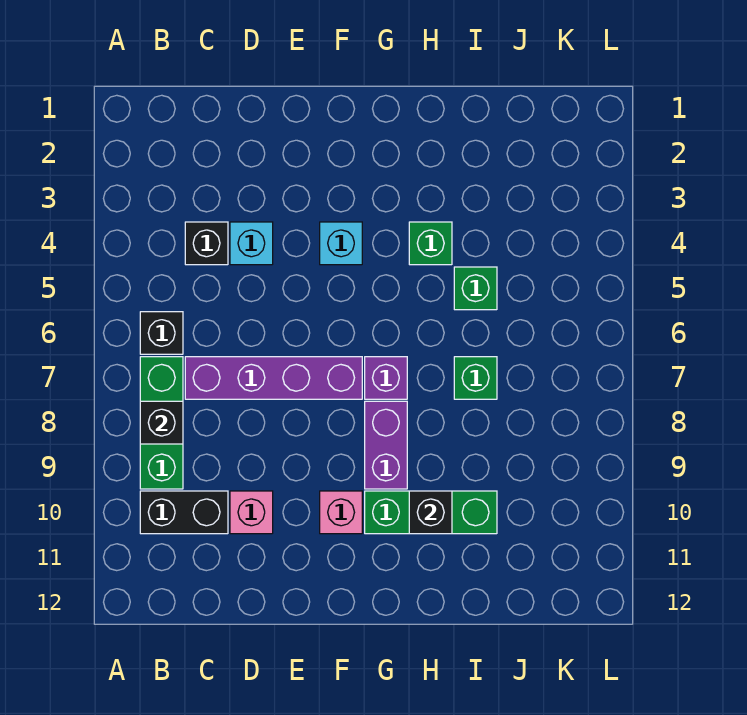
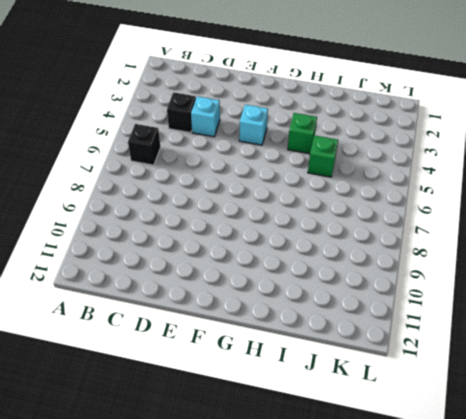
none -> green brick B7:B9 level 1
none -> black brick B10:C10 level 1
none -> purple brick C7:F7 level 1

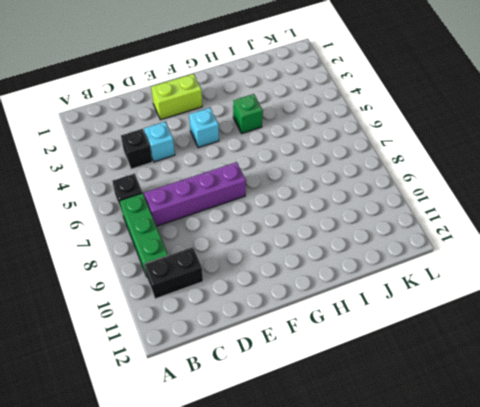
lime brick E2:F2 level 1 -> none
none -> pink brick D10 level 1
none -> pink brick F10 level 1
none -> purple brick G7 level 1

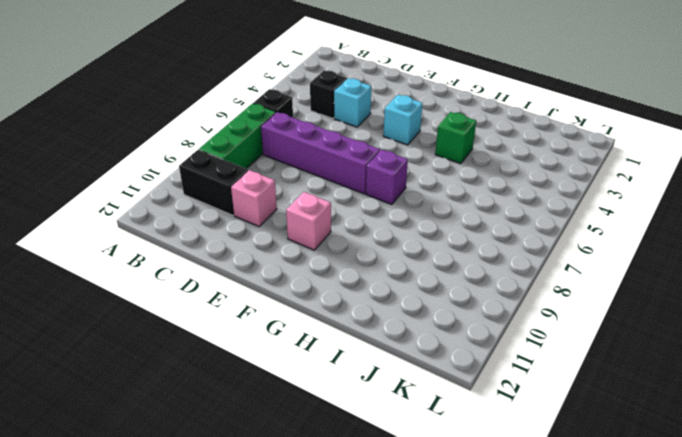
none -> purple brick G8:G9 level 1
none -> green brick G10:I10 level 1
none -> green brick I5 level 1

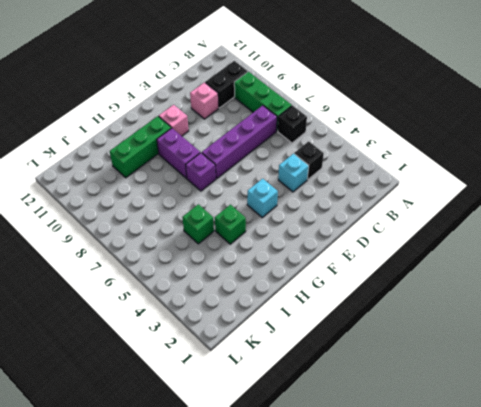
none -> green brick I7 level 1
none -> black brick B8 level 2
none -> black brick H10 level 2

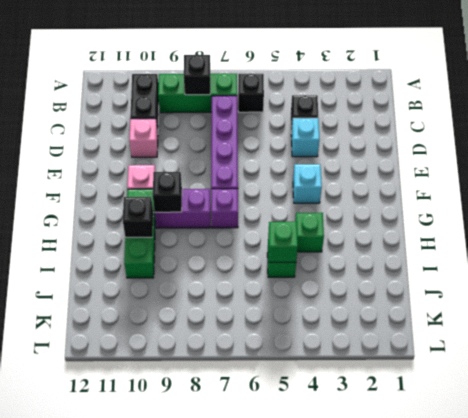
black brick G9 level 2 -> none
green brick I5 level 2 -> green brick I7 level 1

